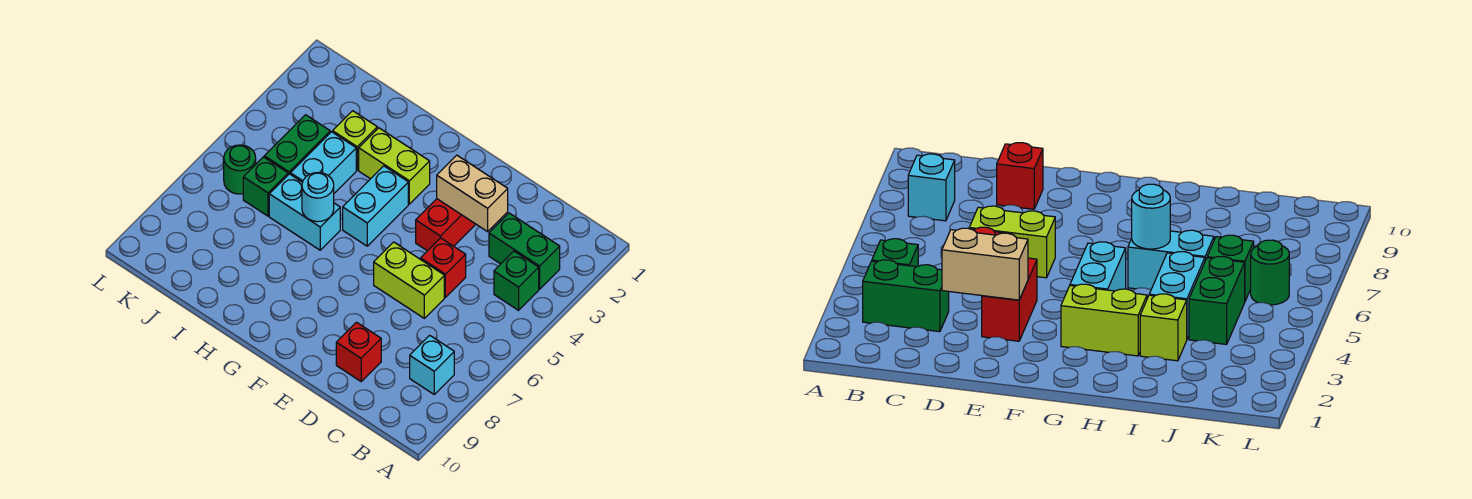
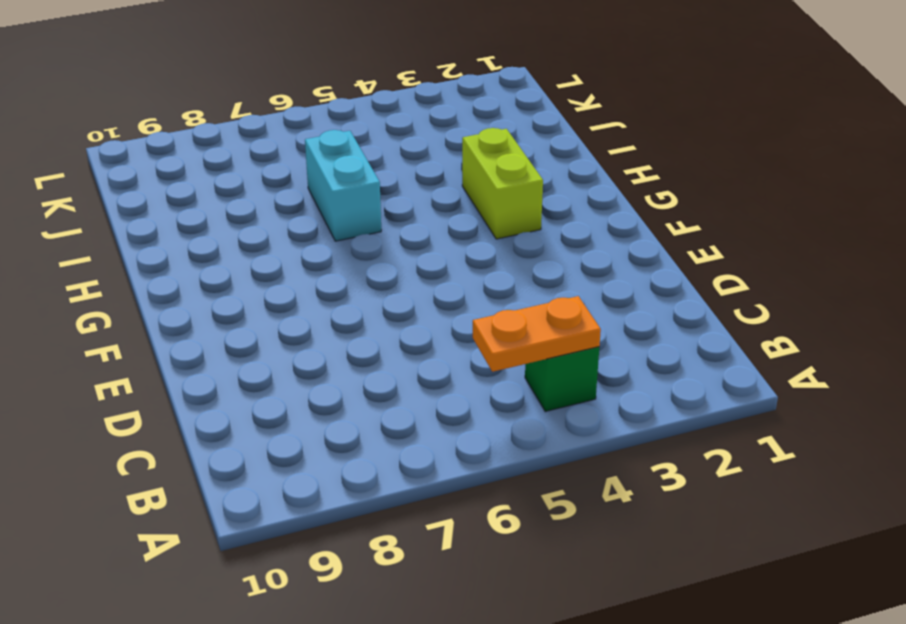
orange plate B4:B5 level 2 -> none
none -> green brick B3:C3 level 1
none -> cyan brick B8 level 1
none -> red brick D5 level 1

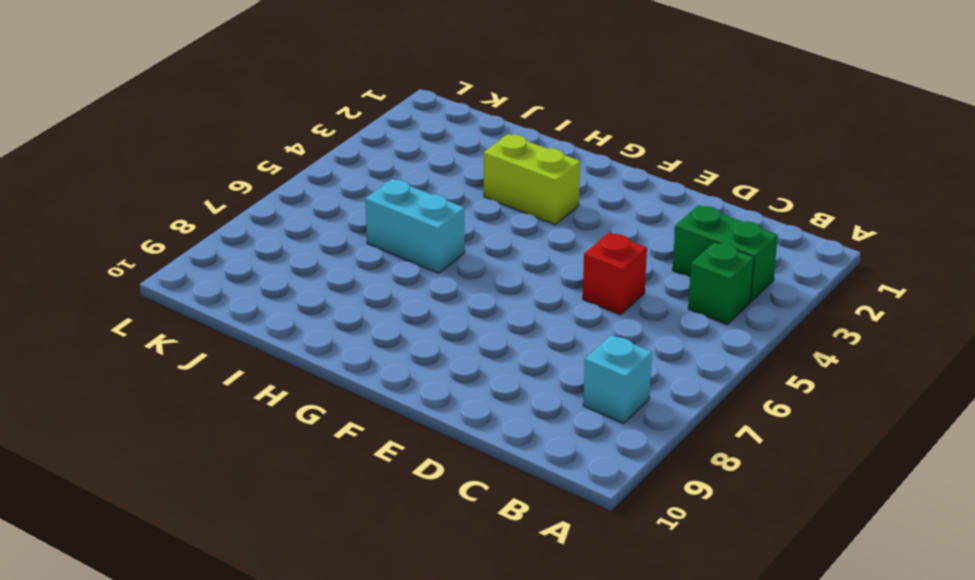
none -> lime brick D6:E6 level 1
none -> red brick D9 level 1
none -> red brick E3:E4 level 1

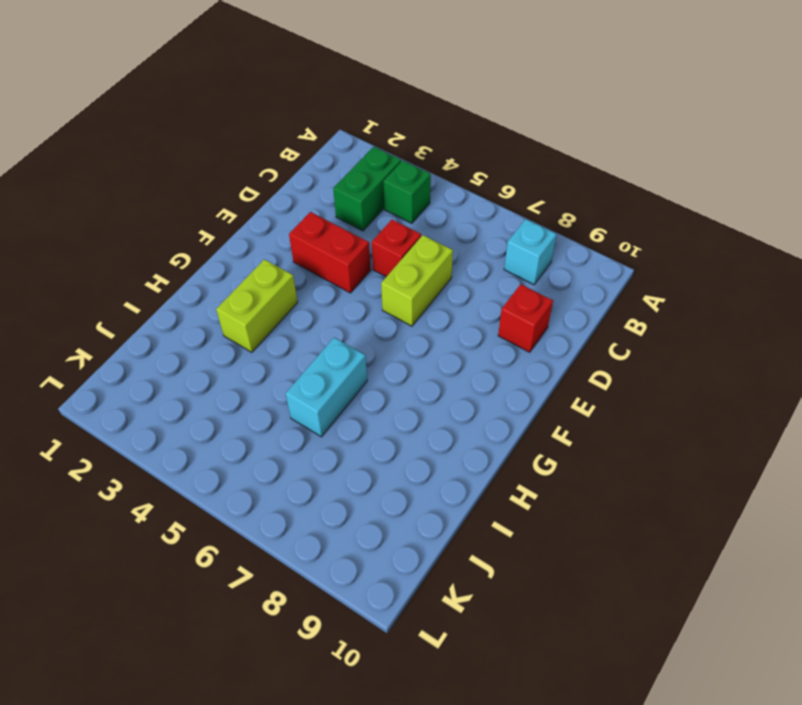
none -> cyan brick G4:G5 level 1
none -> lime brick I3 level 1
none -> cyan brick I4:I5 level 1

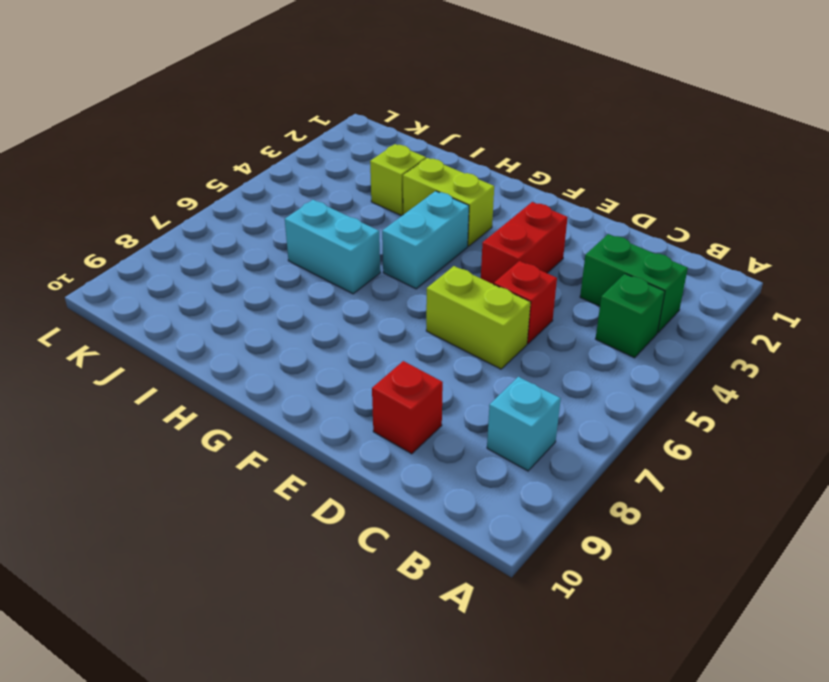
none -> cyan brick I4:I5 level 1
none -> green brick J4:J5 level 1
none -> green brick J6 level 1

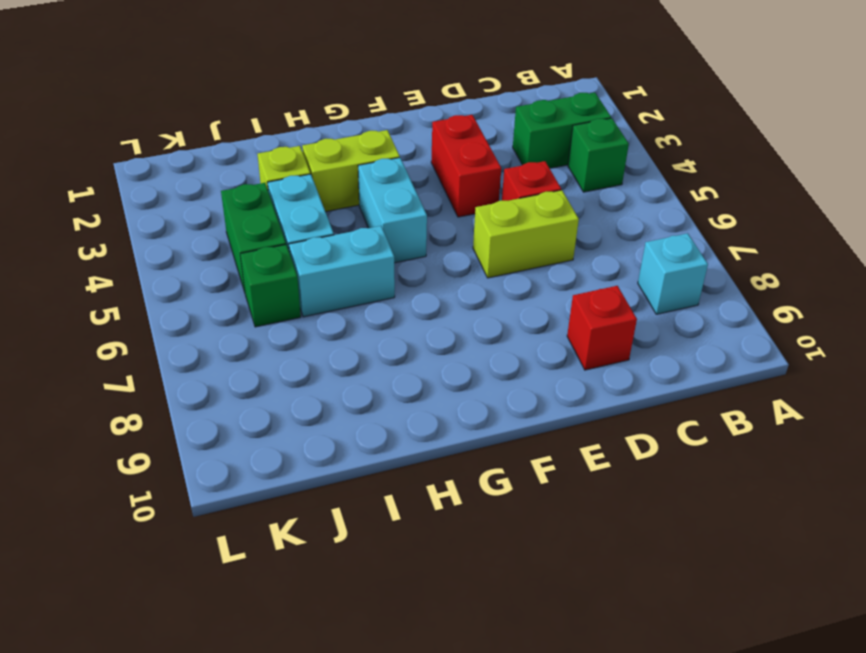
none -> green round brick K6 level 1
none -> tan brick D3:E3 level 2
none -> cyan round brick H6 level 2

